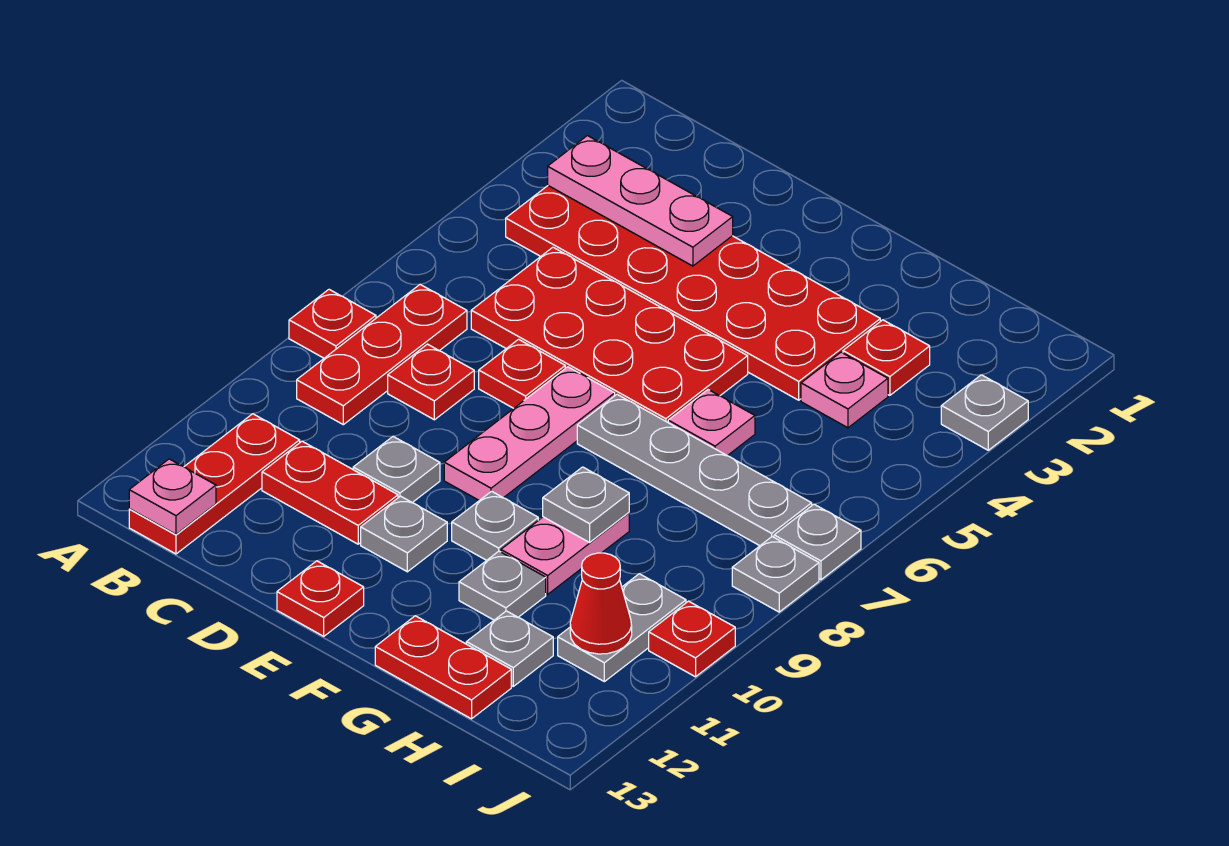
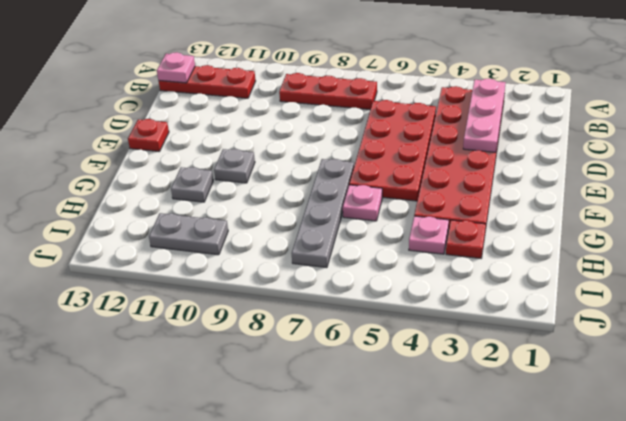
none -> red plate A8 level 1
none -> red plate C8 level 1
none -> red plate C11:D11 level 1
none -> red plate D7 level 1

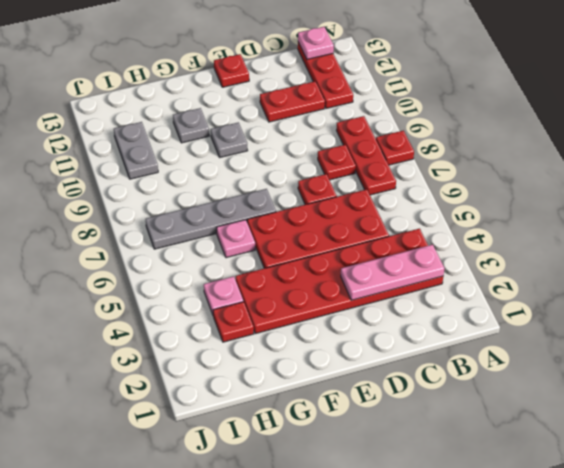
none -> grey plate D10 level 1
none -> pink plate E7:E9 level 1
none -> grey plate E11 level 1
none -> pink plate G9:G10 level 1

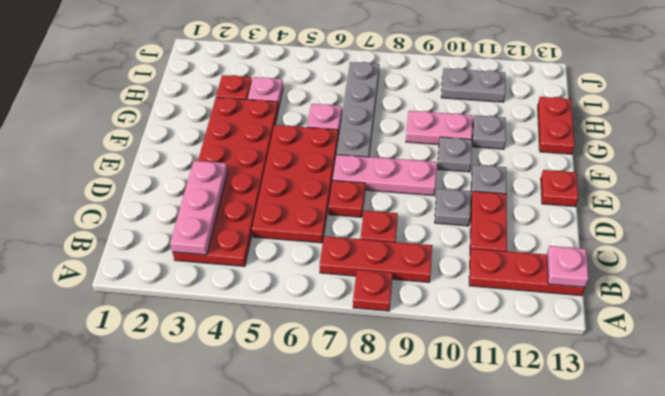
none -> grey plate H12 level 1
none -> grey plate J3 level 1
none -> grey plate J7 level 1
none -> grey plate J8 level 1

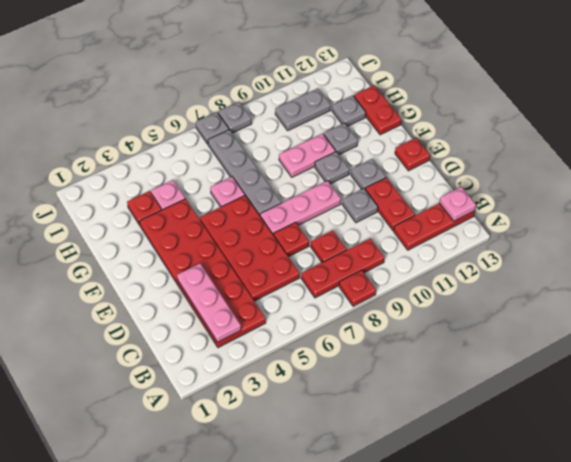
none -> grey plate J3 level 1
none -> red plate J10 level 1
none -> grey plate G9 level 2
none -> red cone I11 level 2

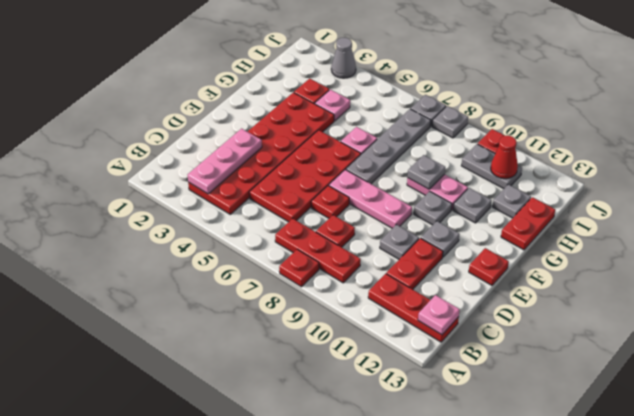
grey cone J3 level 1 -> grey plate J3 level 1

